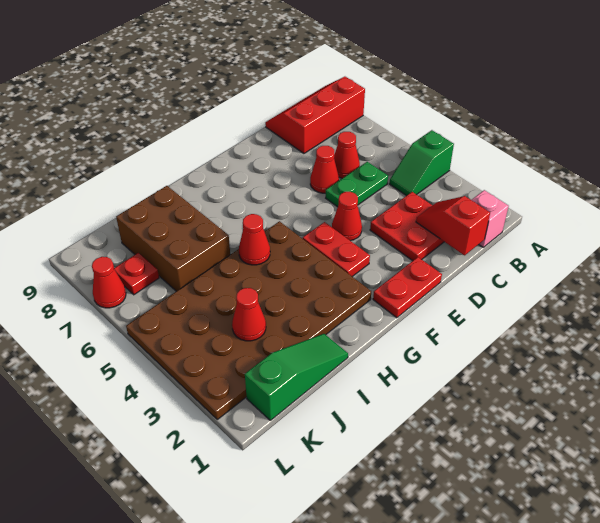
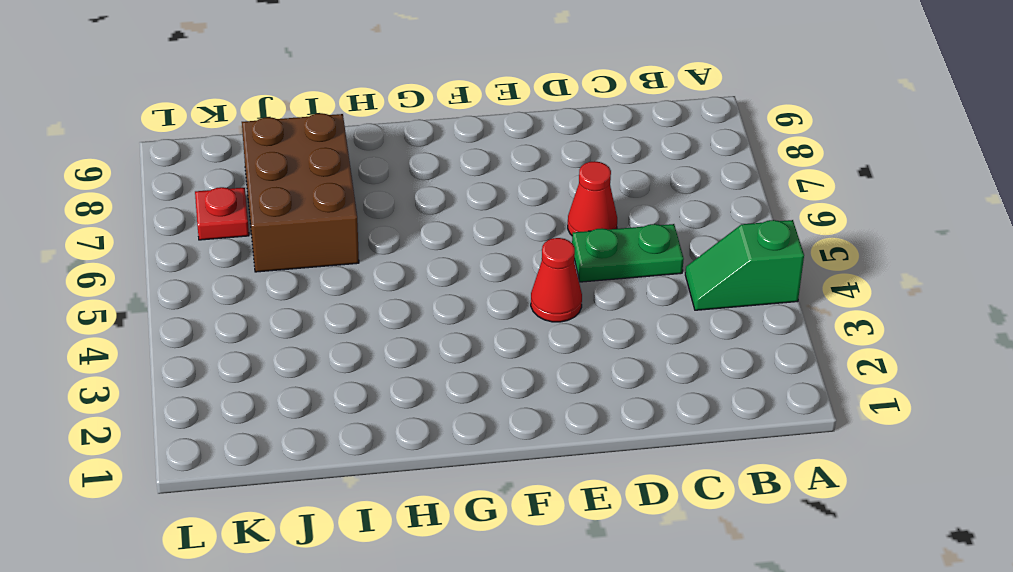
none -> red slope A8:C9 level 1 top 8
none -> pink brick B1 level 1
none -> red plate C2:D3 level 1

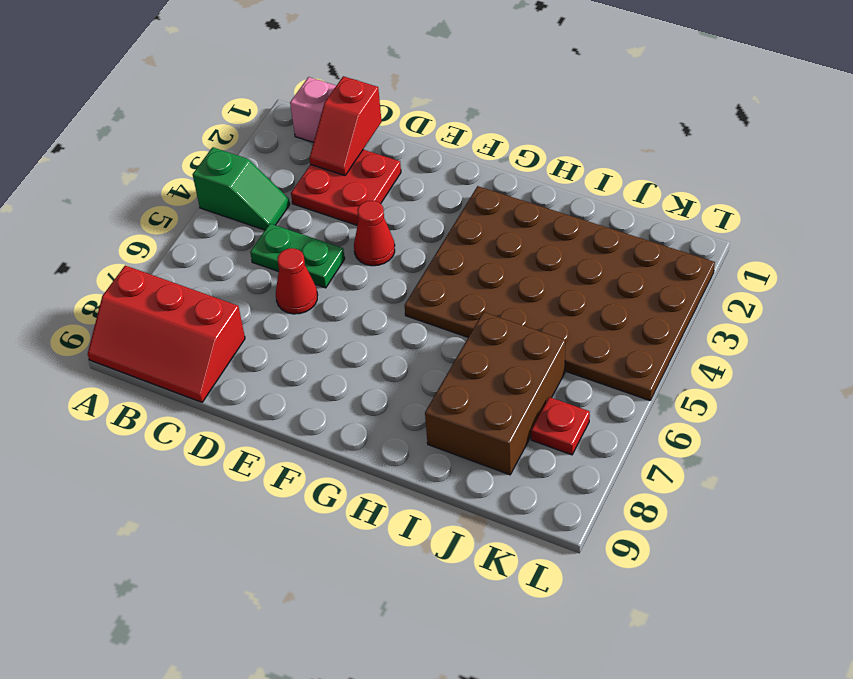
none -> red cone C6 level 1
none -> red plate E1:F1 level 1
none -> red plate F3:F4 level 1

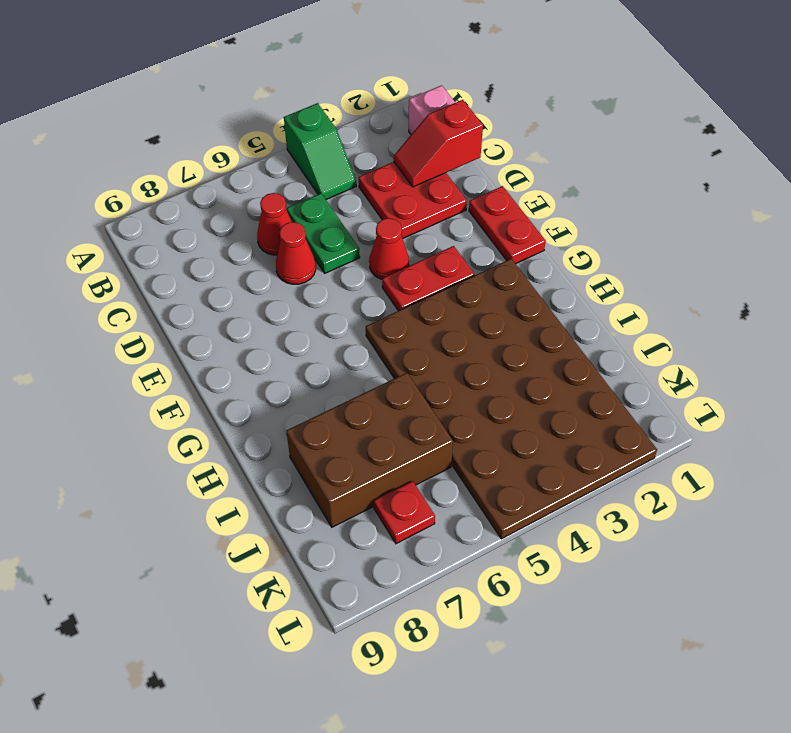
none -> red slope A8:C9 level 1 top 8
none -> green slope I1:K1 level 1 top K
none -> red cone L7 level 1

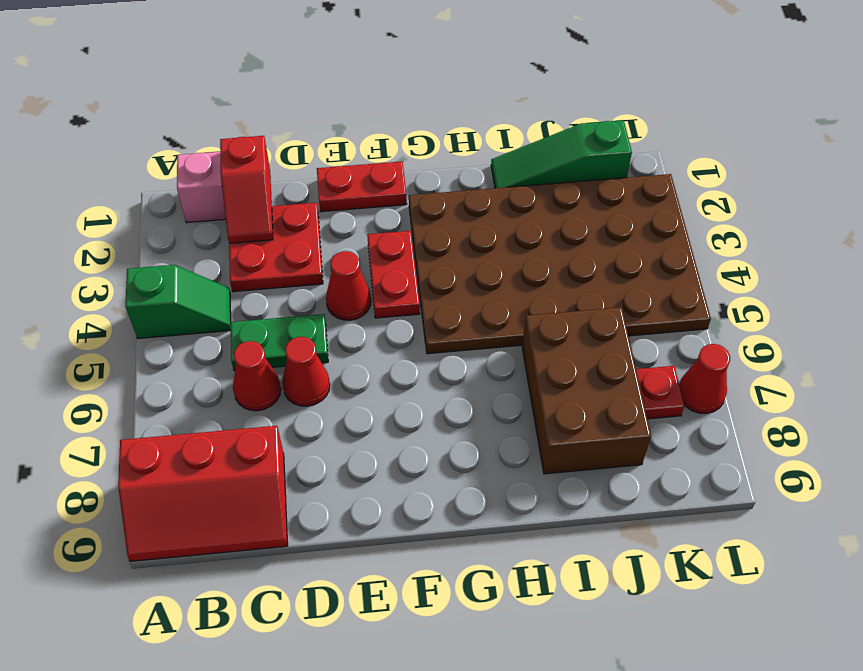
none -> red cone H5 level 2
none -> red cone J3 level 2

